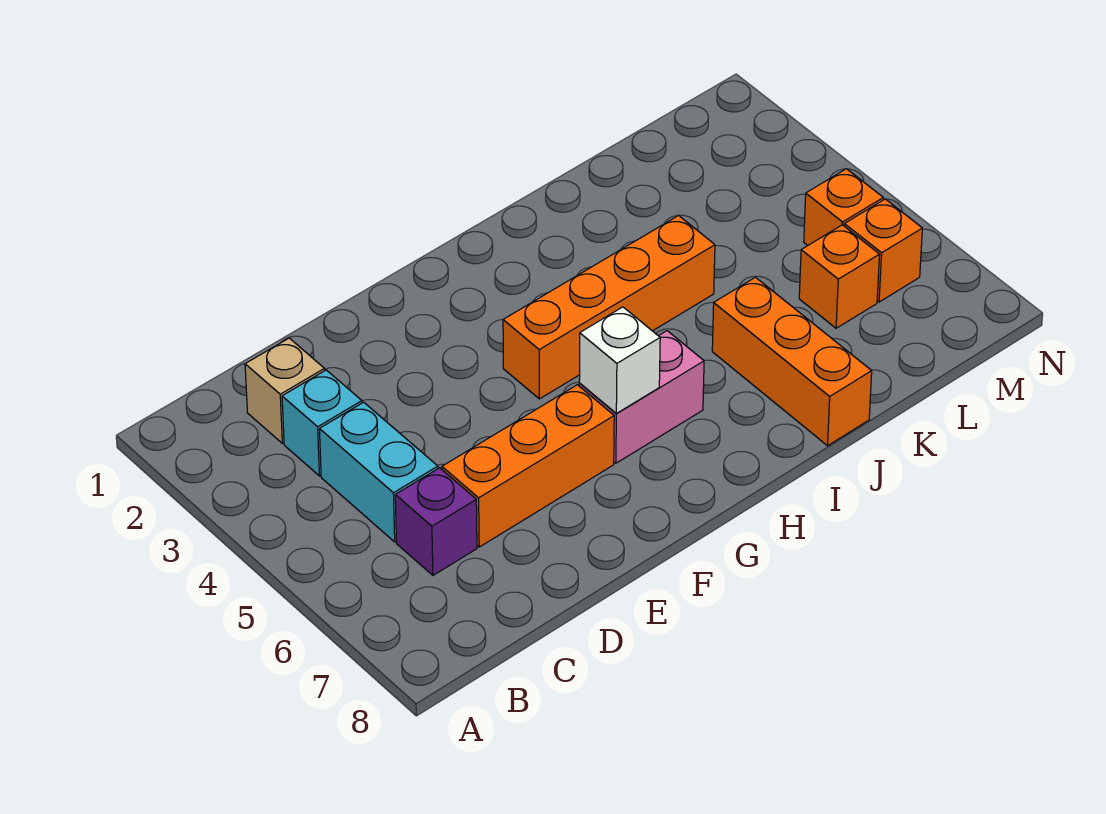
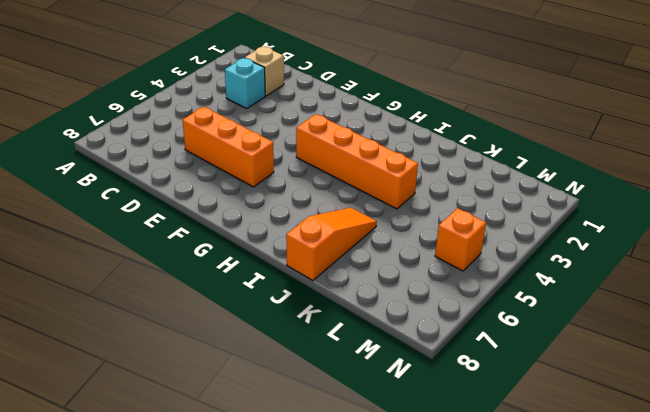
orange slope J6:J8 level 1 top 8 -> orange brick J6:J8 level 1
none -> cyan brick C4:C5 level 1
none -> purple brick C6 level 1
none -> pink brick G6:H6 level 1

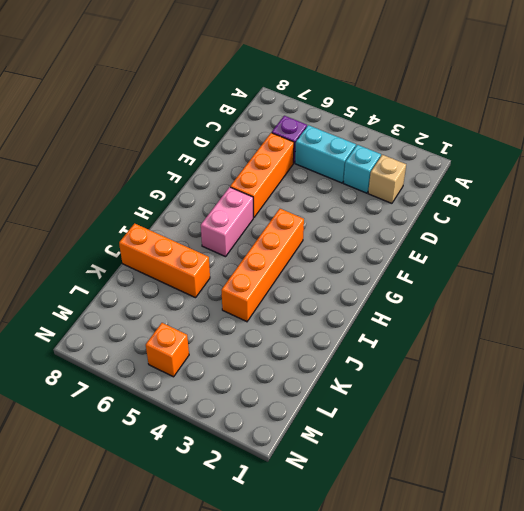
none -> orange brick L6 level 1
none -> orange brick M6 level 1
none -> white brick G6 level 2

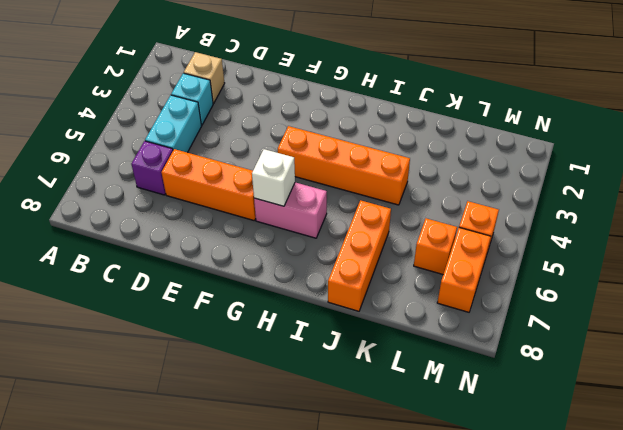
orange brick M6:M7 level 1 -> orange brick M6 level 1

